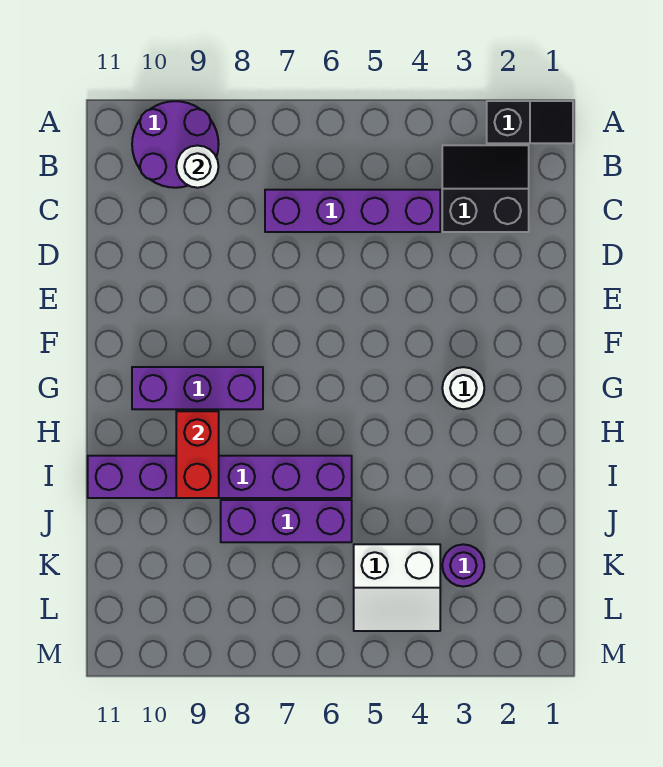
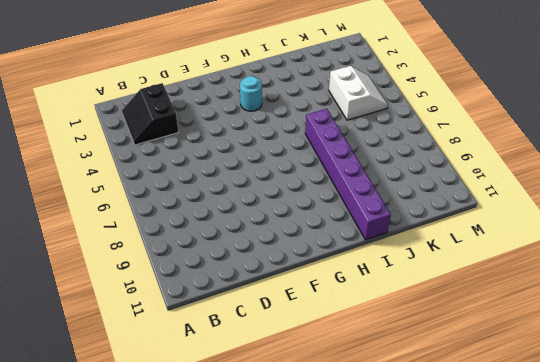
cyan round brick G3 level 1 -> white round brick G3 level 1
none -> black slope A1:A2 level 1 top 2
none -> purple round brick A9:B10 level 1
none -> purple brick C4:C7 level 1

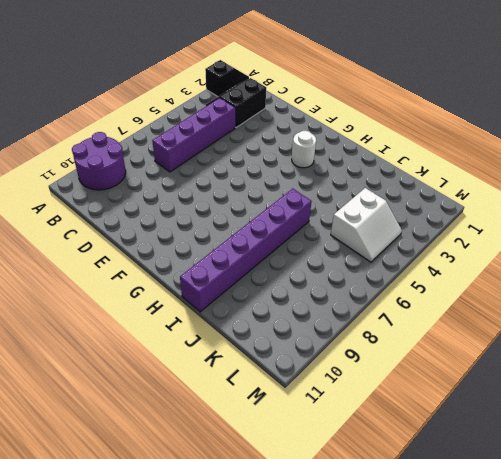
none -> purple brick G8:G10 level 1
none -> purple brick J6:J8 level 1
none -> purple round brick K3 level 1

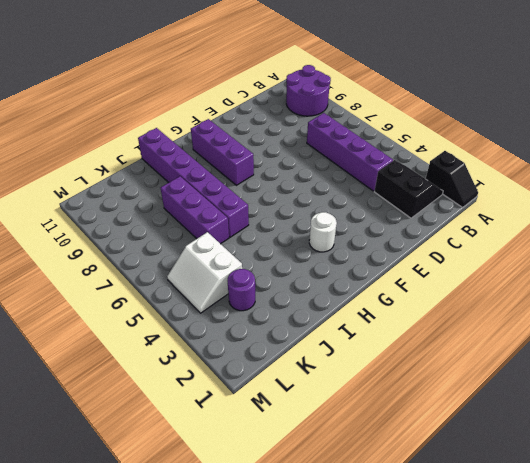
none -> white round brick B9 level 2
none -> red brick H9:I9 level 2

